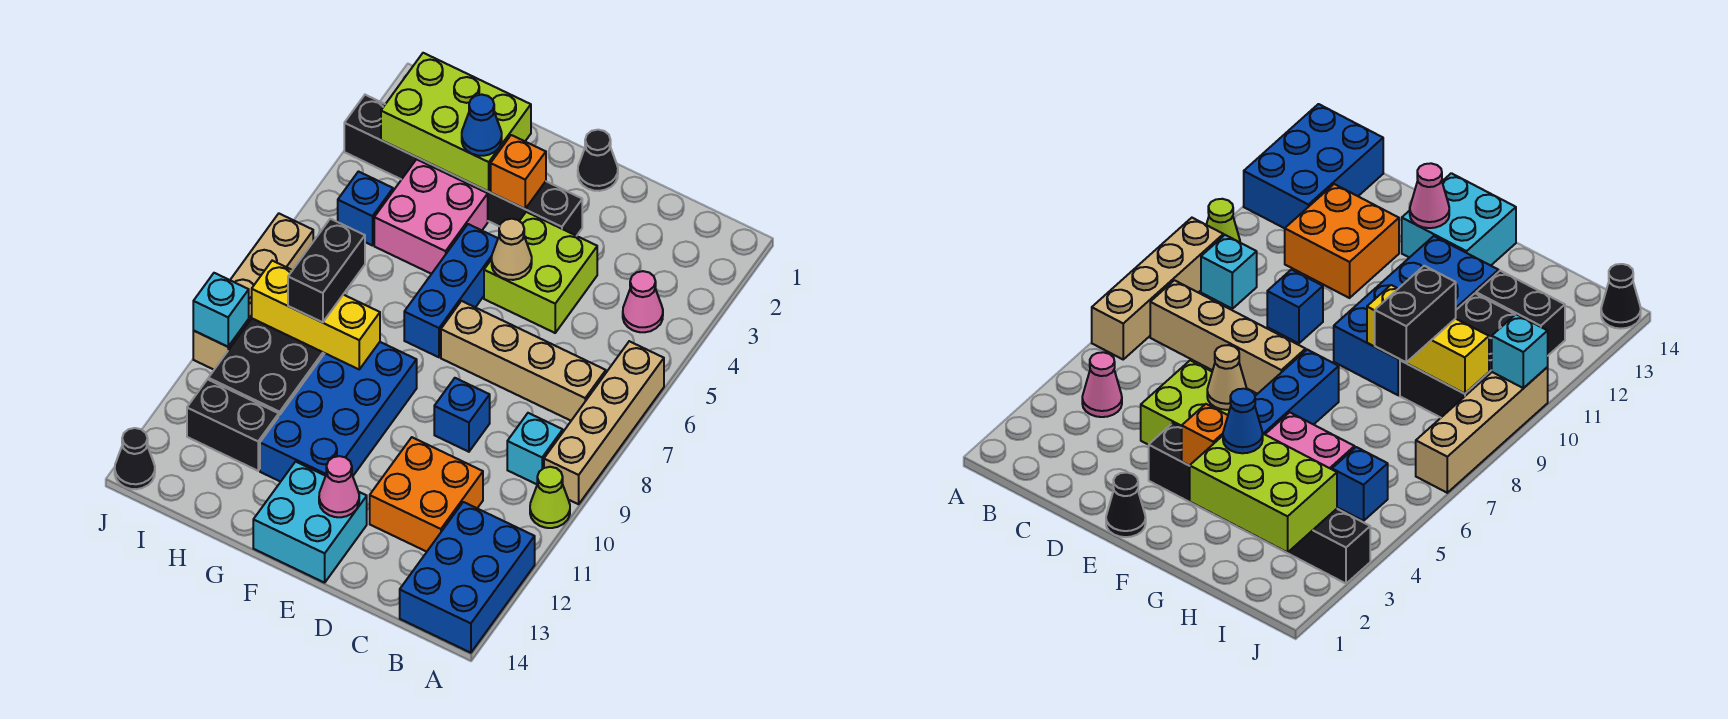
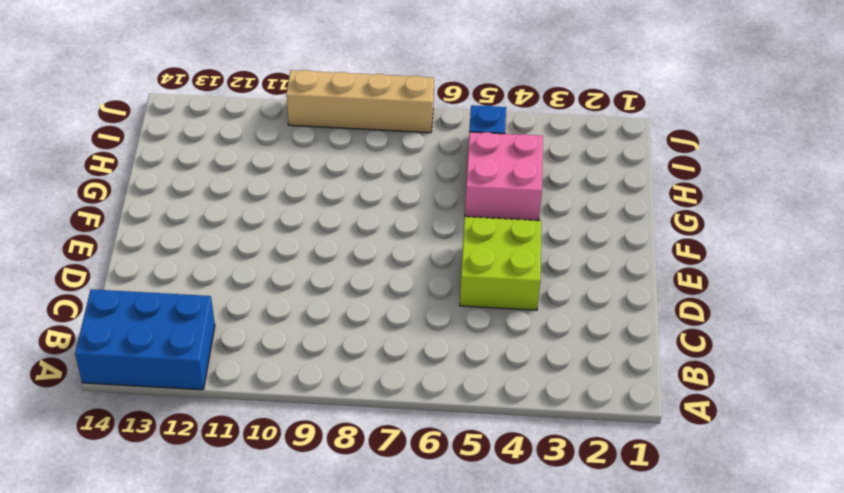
none -> tan brick A6:A9 level 1
none -> lime cone A10 level 1
none -> pink cone B4 level 1

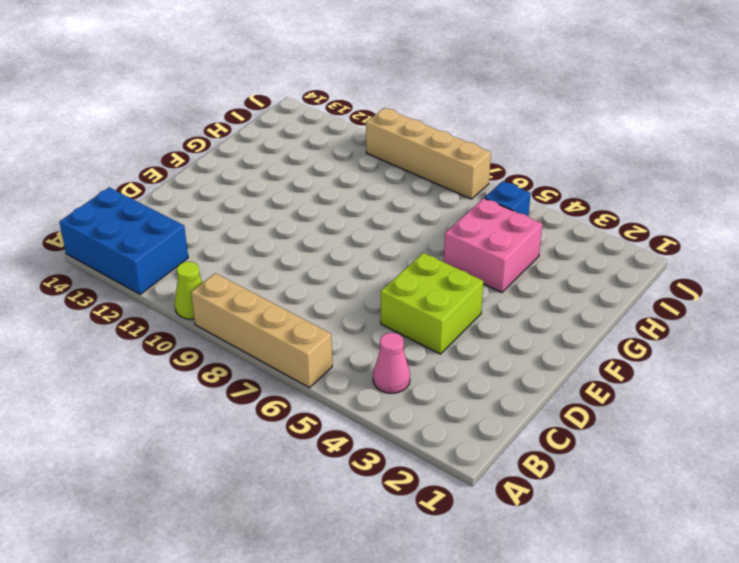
none -> tan brick B7:E7 level 1
none -> cyan brick B9 level 1
none -> orange brick C11:D12 level 1

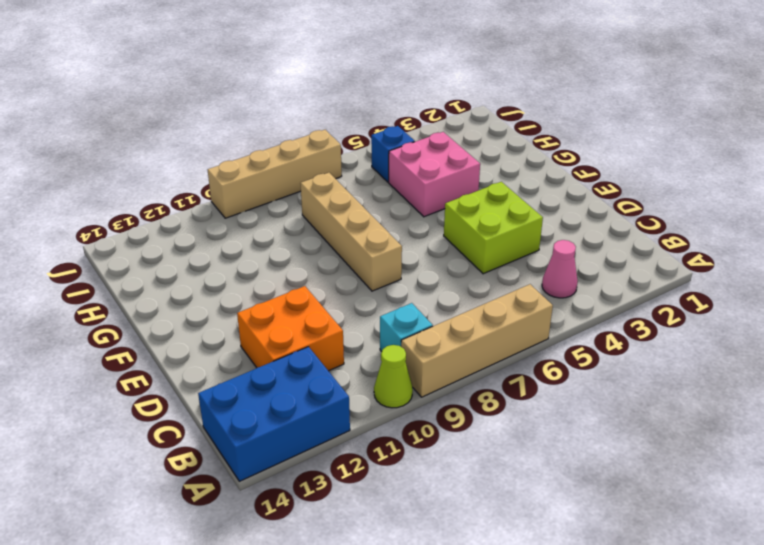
tan brick E8:H8 level 1 -> tan brick B7:E7 level 1
none -> blue brick D9 level 1
none -> black cone E1 level 1
none -> black brick E3:J3 level 1

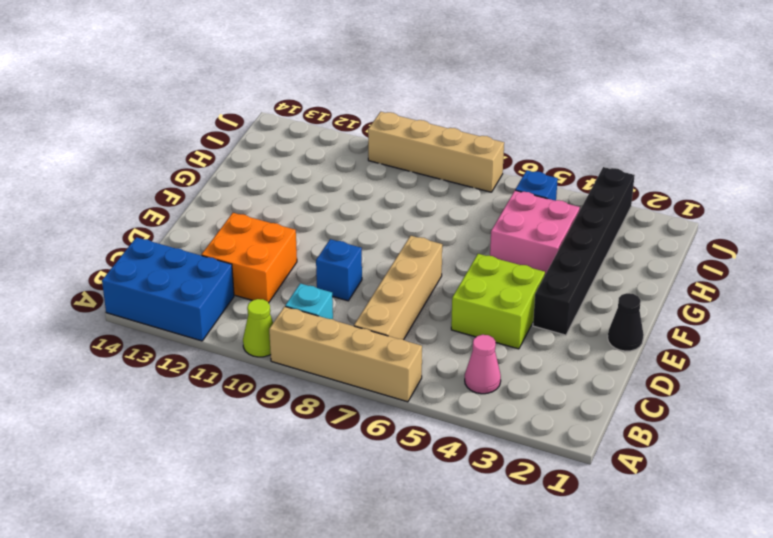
none -> cyan brick E13:F14 level 1
none -> blue brick F5:F7 level 1
none -> blue brick F9:G12 level 1

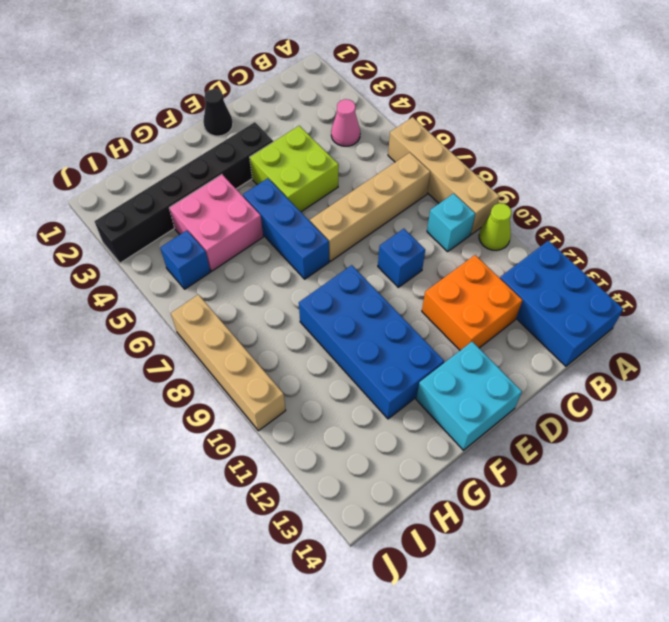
none -> black brick H9:I11 level 1
none -> black brick H12:I12 level 1
none -> black cone J14 level 1

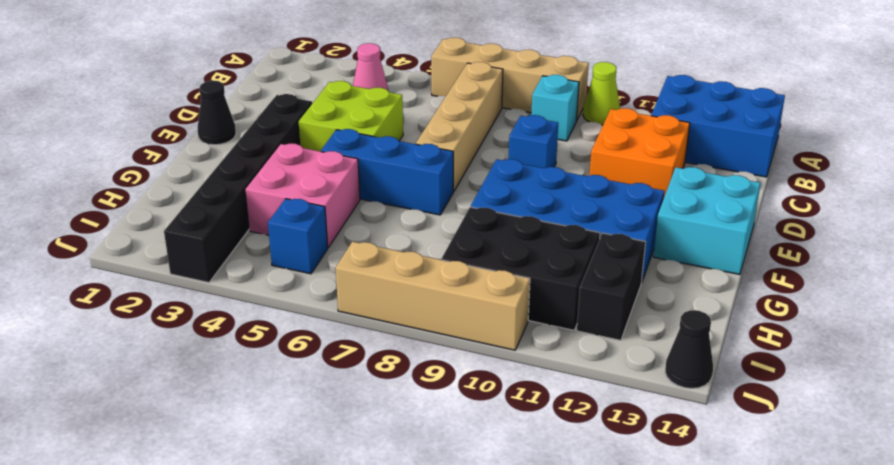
none -> tan cone E5 level 2
none -> pink cone E13 level 2
none -> orange brick F3 level 2

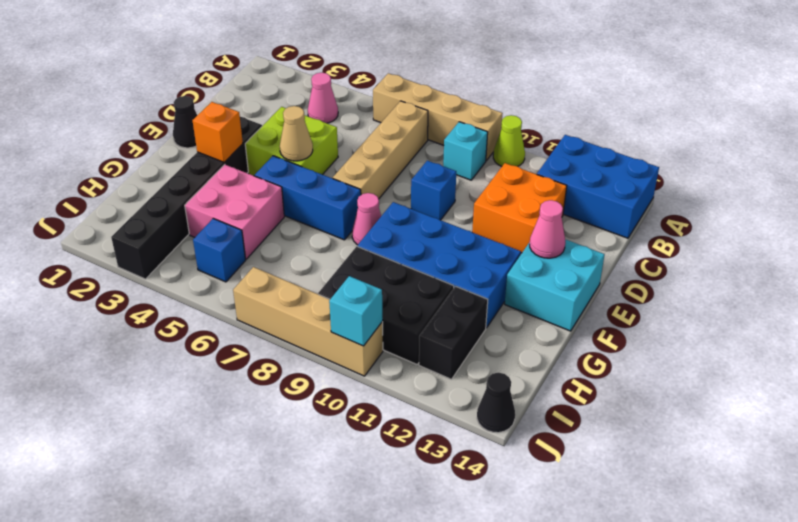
pink cone F8 level 1 -> none
none -> lime brick G2:I3 level 2
none -> yellow brick G9:I9 level 2
none -> blue cone G3 level 3

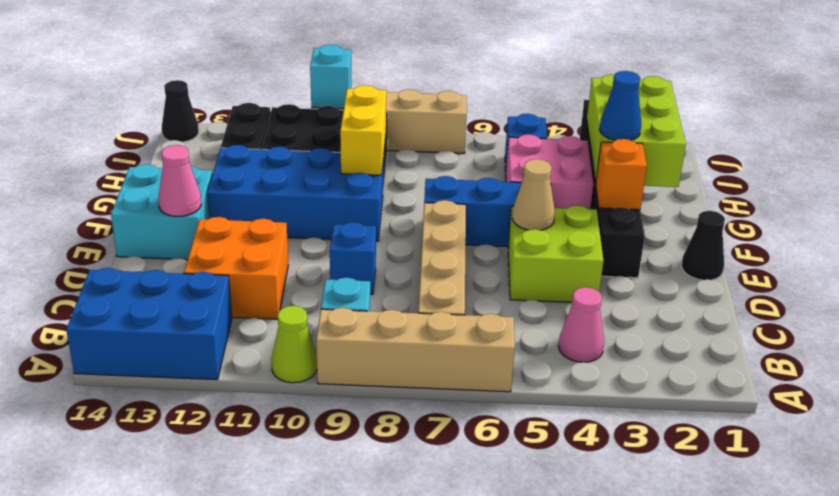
yellow brick G9:H9 level 2 -> yellow brick G9:I9 level 2
none -> black brick H8:H9 level 3

